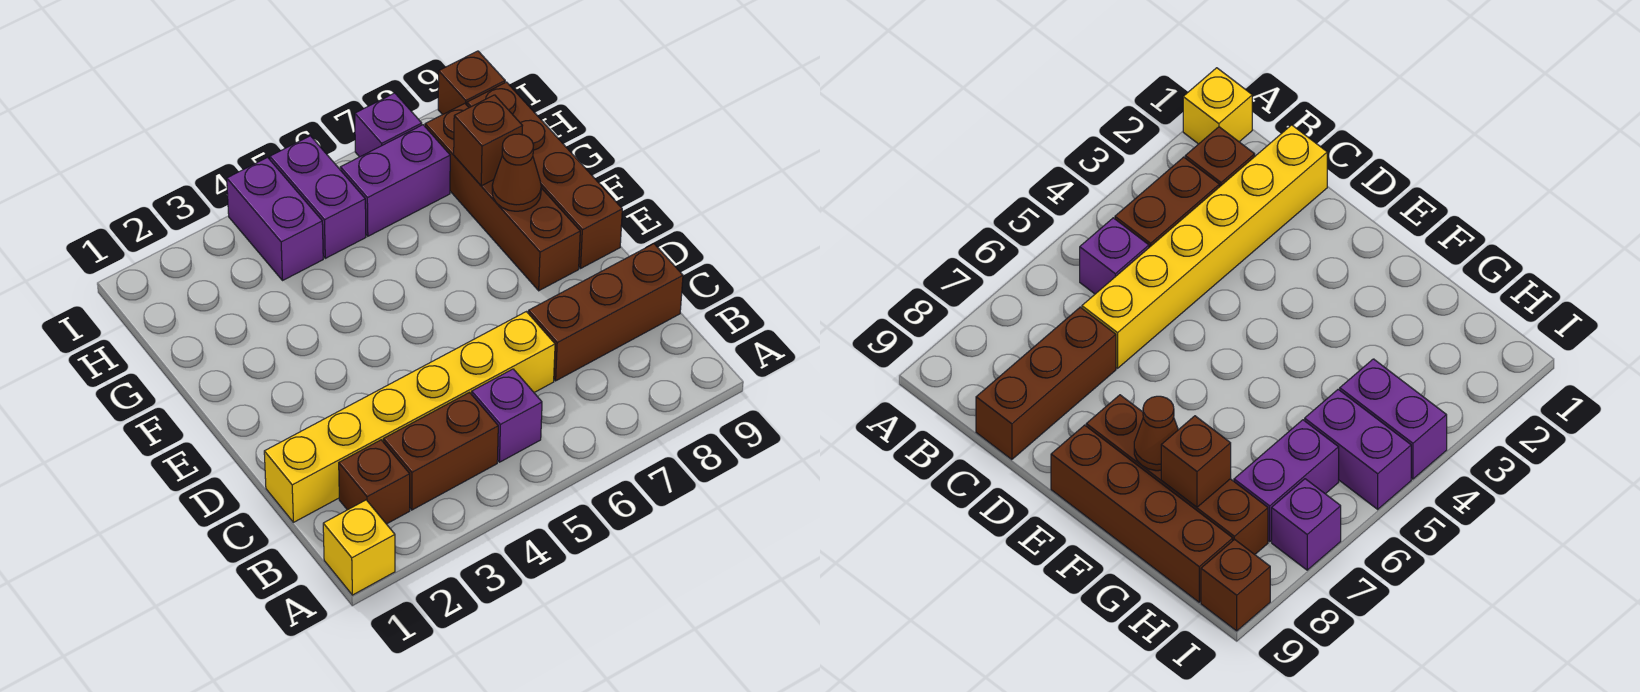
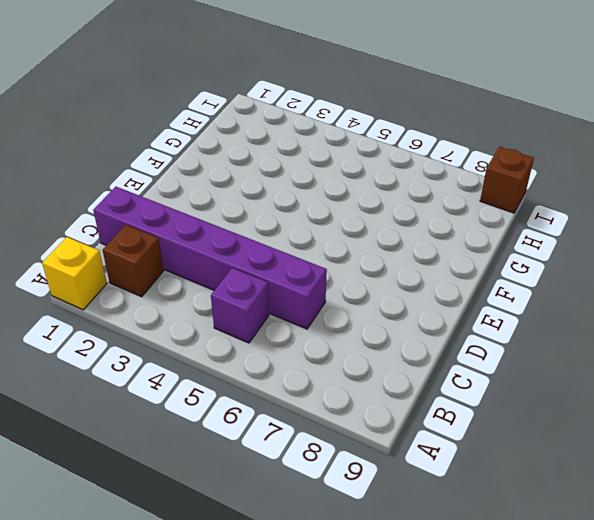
purple brick C1:C6 level 1 -> yellow brick C1:C6 level 1
none -> brown brick B3:B4 level 1
none -> brown brick C7:C9 level 1
none -> brown brick E8:H8 level 1

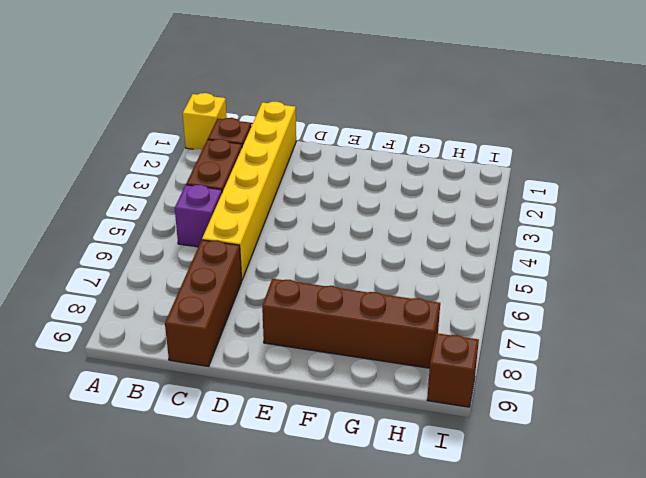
none -> brown brick E9:H9 level 1
none -> purple brick H4:I4 level 1
none -> purple brick H5:I5 level 1

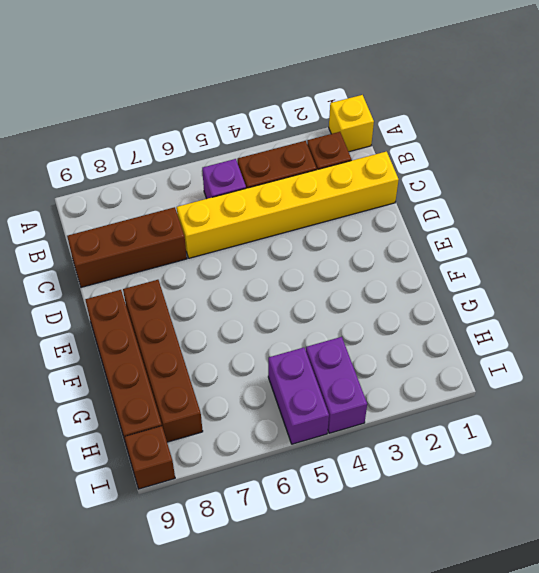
none -> purple brick H6:H7 level 1
none -> purple brick I7 level 1
none -> brown cone F8 level 2

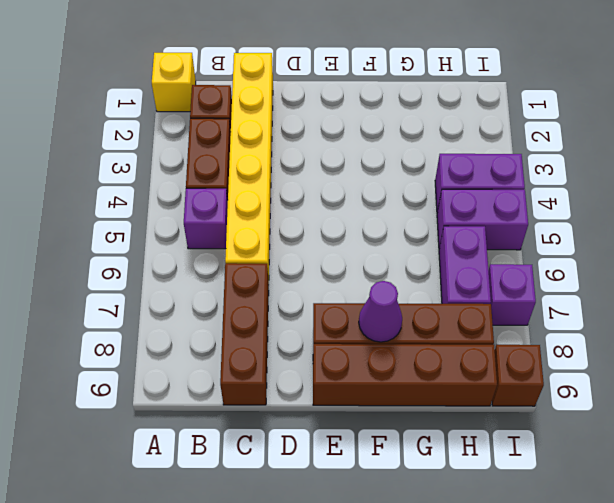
purple cone F8 level 2 -> brown cone F8 level 2
none -> brown brick G8 level 2

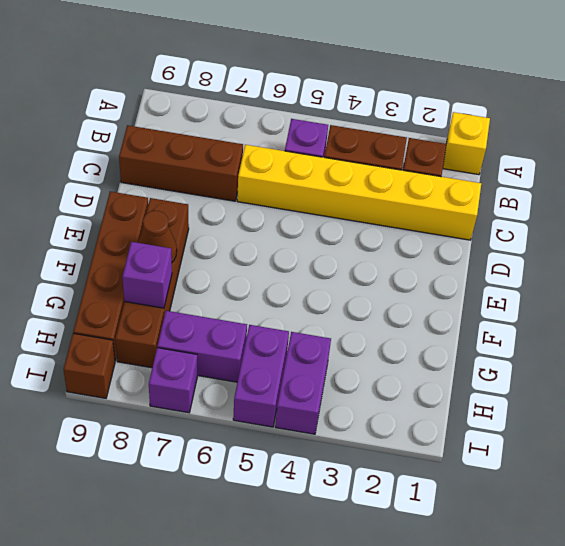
purple brick G8 level 2 -> brown brick G8 level 2

